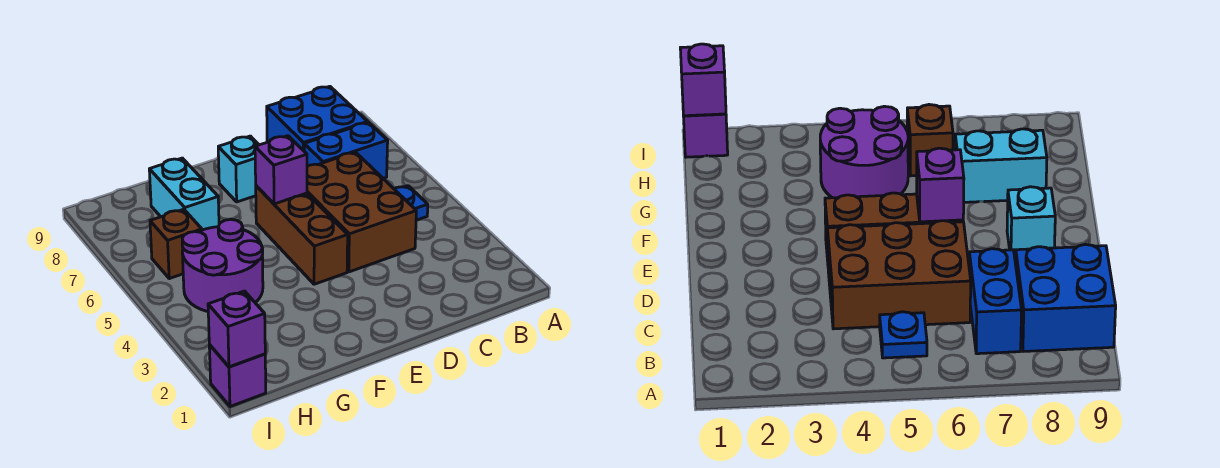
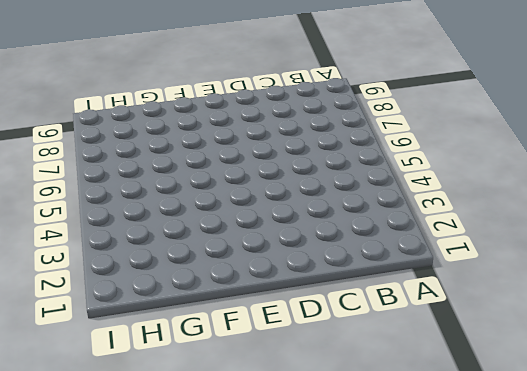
none -> blue plate B5 level 1
none -> blue brick B7:C7 level 1
none -> blue brick B8:C9 level 1

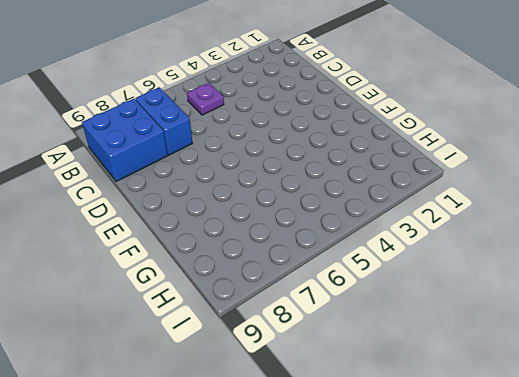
purple plate B5 level 1 -> blue plate B5 level 1
none -> brown brick C4:D6 level 1
none -> brown brick E4:E6 level 1
none -> cyan brick E8 level 1

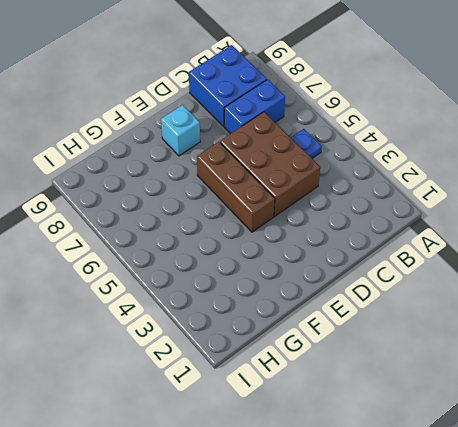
none -> purple round brick G4:H5 level 1
none -> cyan brick G7:G8 level 1
none -> brown brick H6 level 1

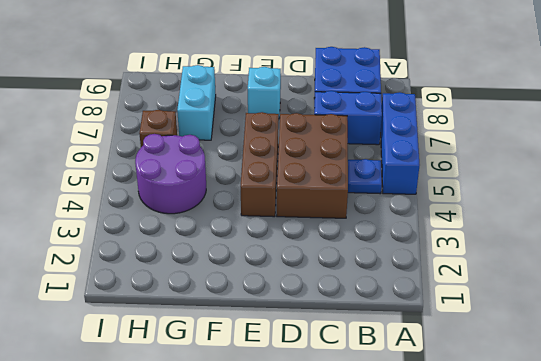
blue brick A5:A7 level 1 -> none
none -> purple brick I1 level 1
none -> purple brick E6 level 2
none -> purple brick I1 level 2

